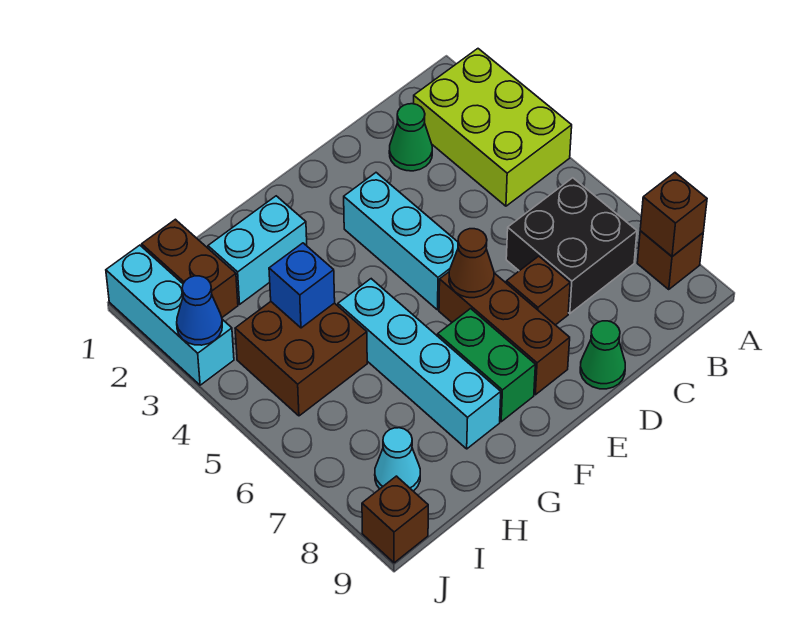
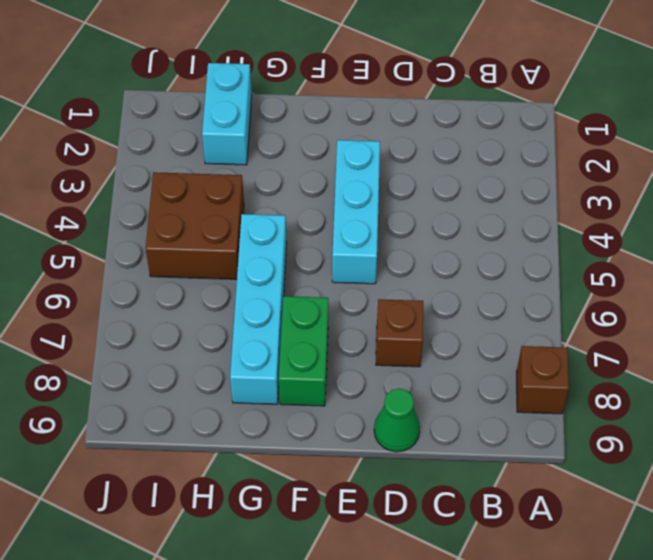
cyan brick H1:H2 level 1 -> cyan brick G2:H2 level 1
none -> lime brick A2:B4 level 1
none -> black brick B6:C7 level 1
none -> green cone C2 level 1

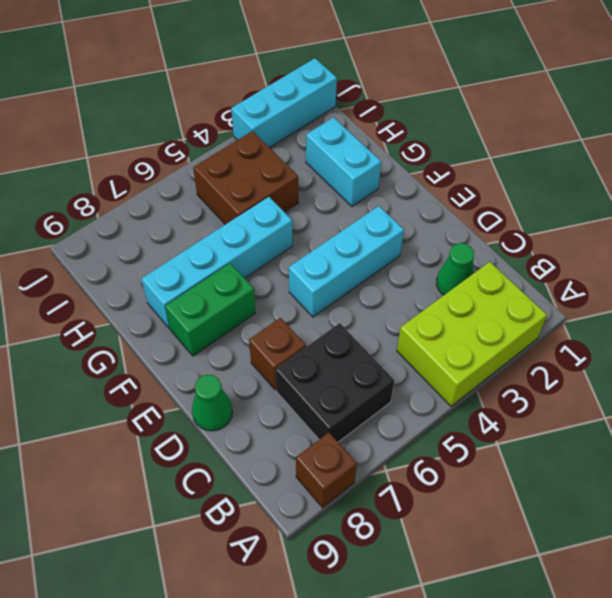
none -> brown brick E6:E8 level 1
none -> brown brick I1:I2 level 1
none -> cyan cone I8 level 1

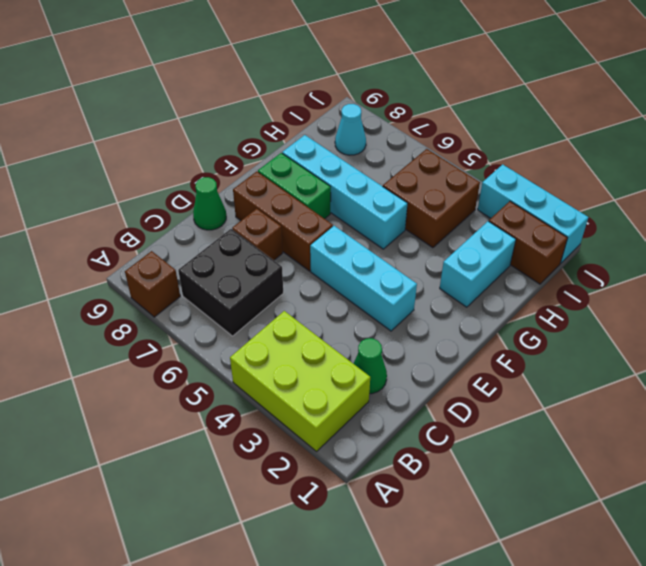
none -> brown brick J9 level 1
none -> brown brick A8 level 2
none -> brown cone E6 level 2

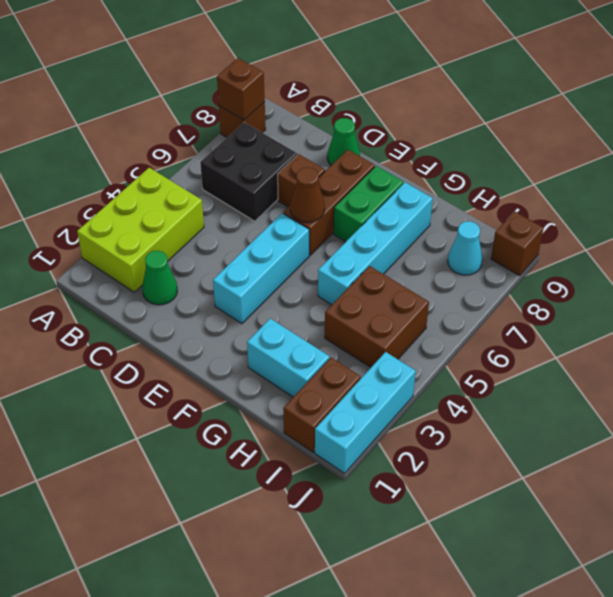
none -> blue brick H4 level 2
none -> blue cone J3 level 2

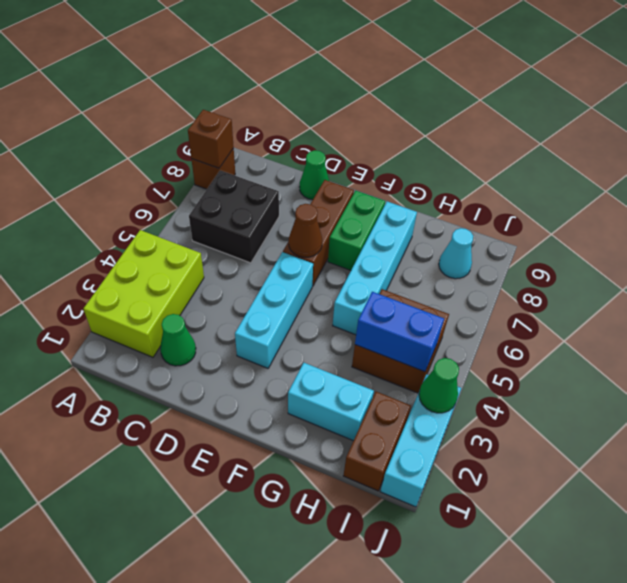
blue brick H4:I4 level 2 -> blue brick H4 level 2
green cone J3 level 2 -> blue cone J3 level 2
none -> brown brick D7 level 1
none -> brown brick J9 level 1

